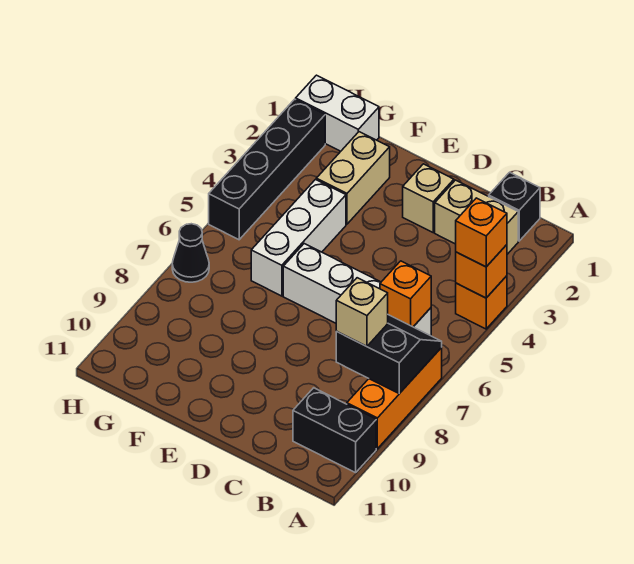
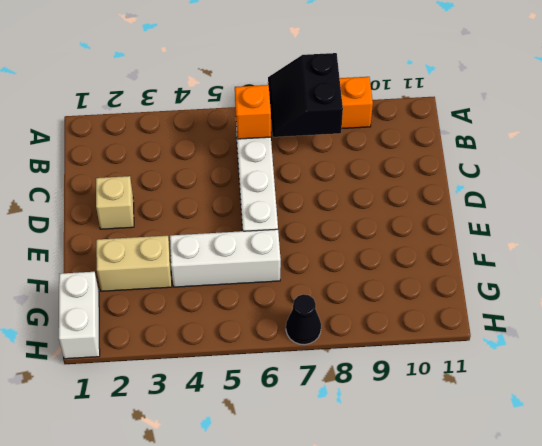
none -> orange brick A4 level 1
none -> black brick A10:B10 level 1
none -> black brick B1 level 1

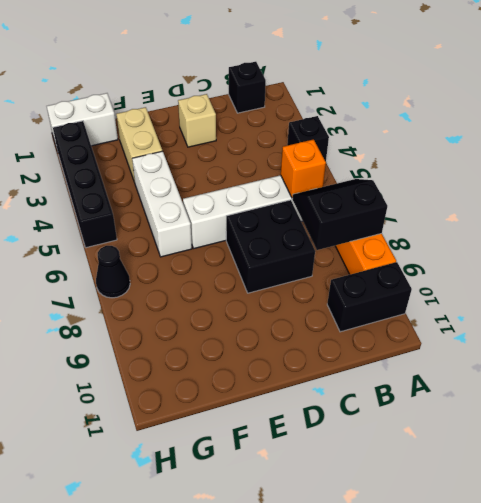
black brick A4 level 1 -> orange brick A4 level 1
black brick C7:D8 level 1 -> none
none -> tan brick B2:C2 level 1
none -> orange brick A4 level 2
none -> orange brick A4 level 3

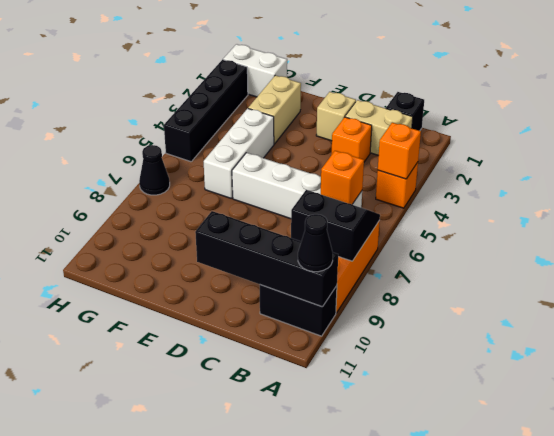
black brick A10:D10 level 2 -> none
black cone A10 level 3 -> none
orange brick C3 level 1 -> orange brick A4 level 3
none -> tan brick B8 level 3

